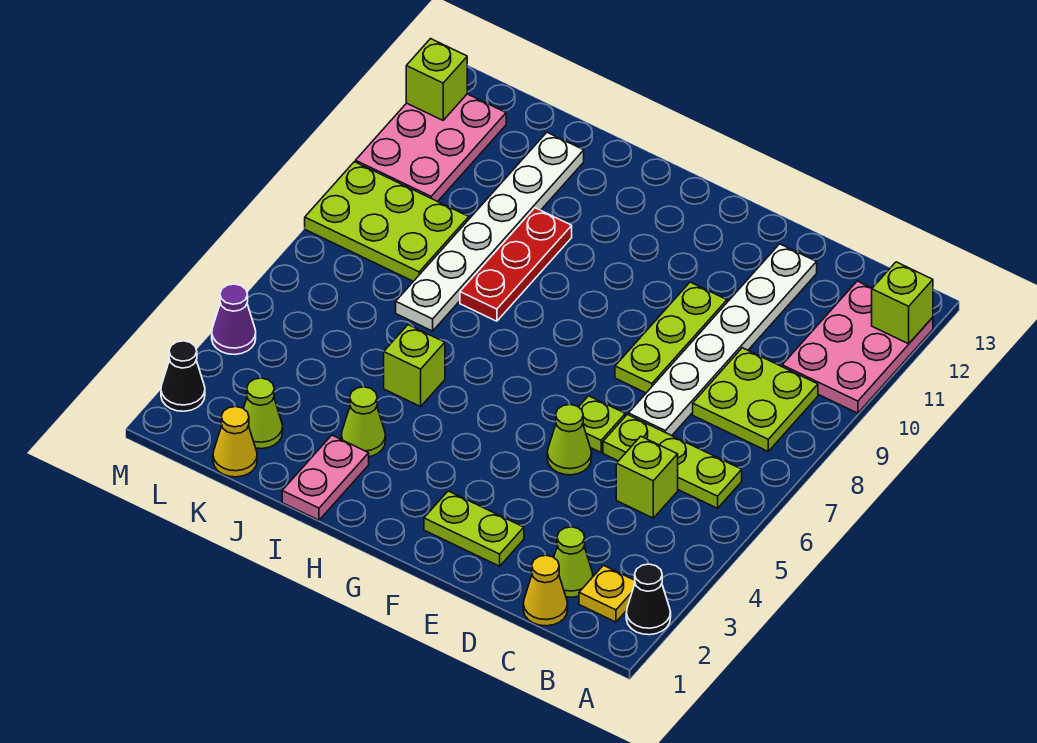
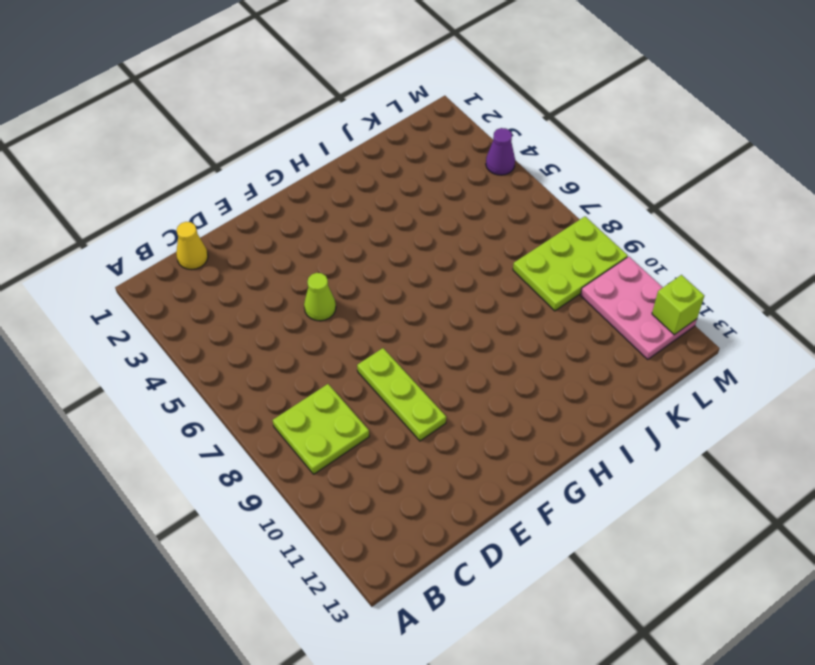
none -> black cone A2 level 1
none -> pink plate A10:B12 level 1
none -> yellow plate B2 level 1

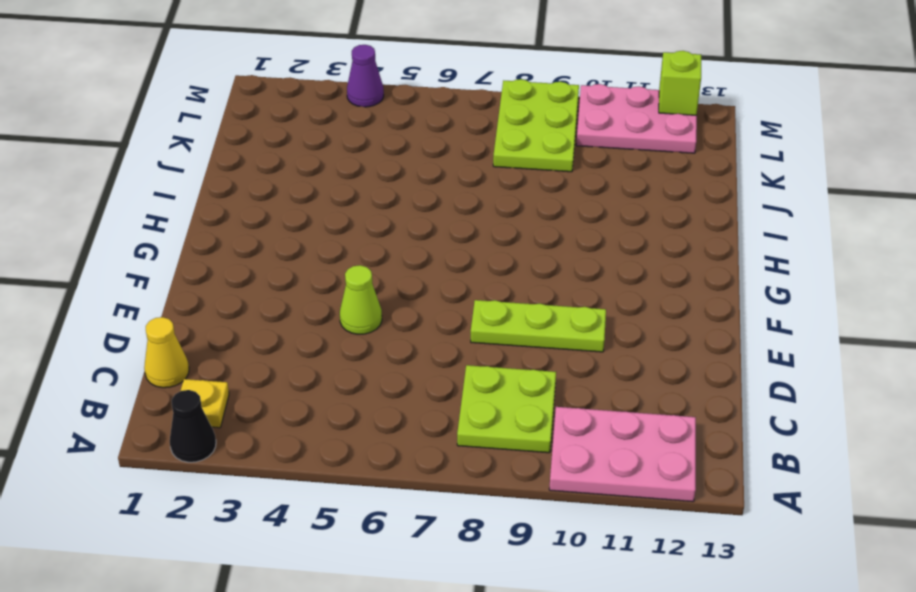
none -> lime plate B6:D6 level 1
none -> lime cone C2 level 1
none -> lime brick C5 level 1

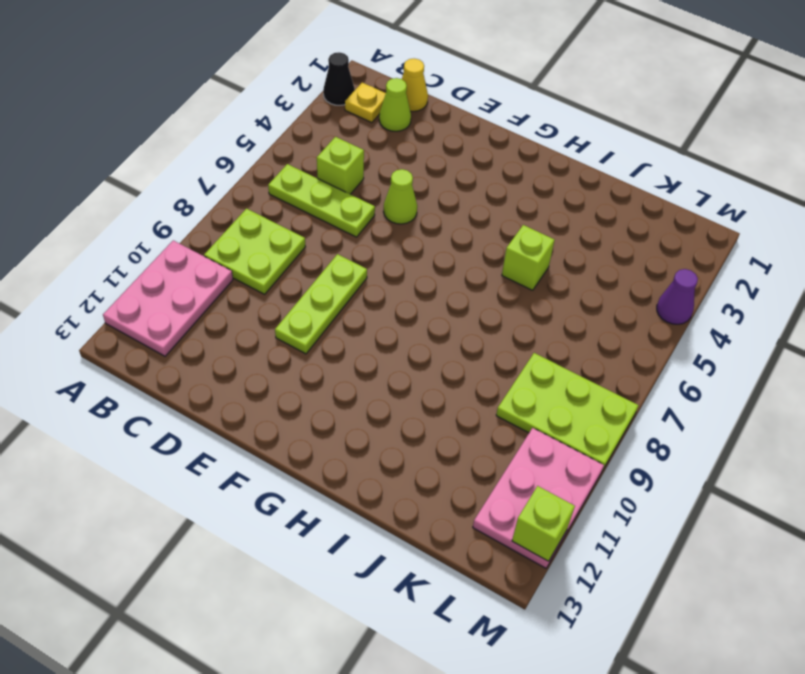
none -> white plate D7:D12 level 1
none -> lime plate E2:F2 level 1
none -> lime plate E6 level 1

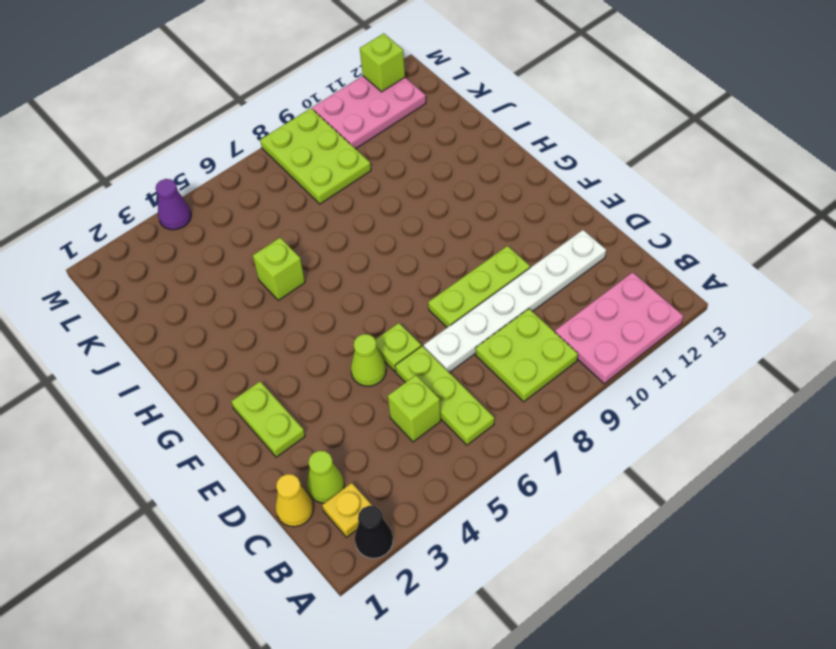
none -> pink plate I1:I2 level 1
none -> lime cone I3 level 1
none -> red plate I8:I10 level 1

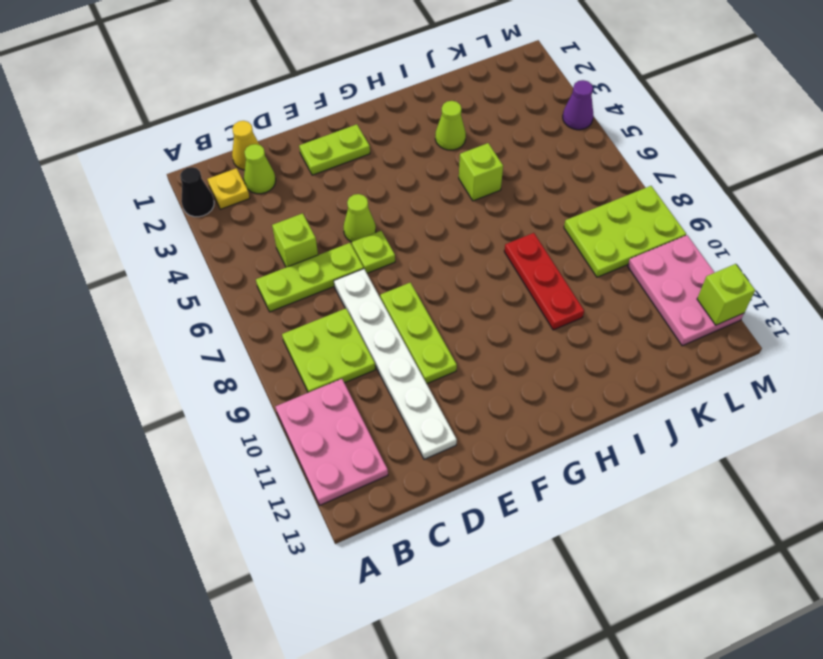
none -> pink plate I1:I2 level 1
none -> white plate J7:J12 level 1
none -> yellow cone K1 level 1

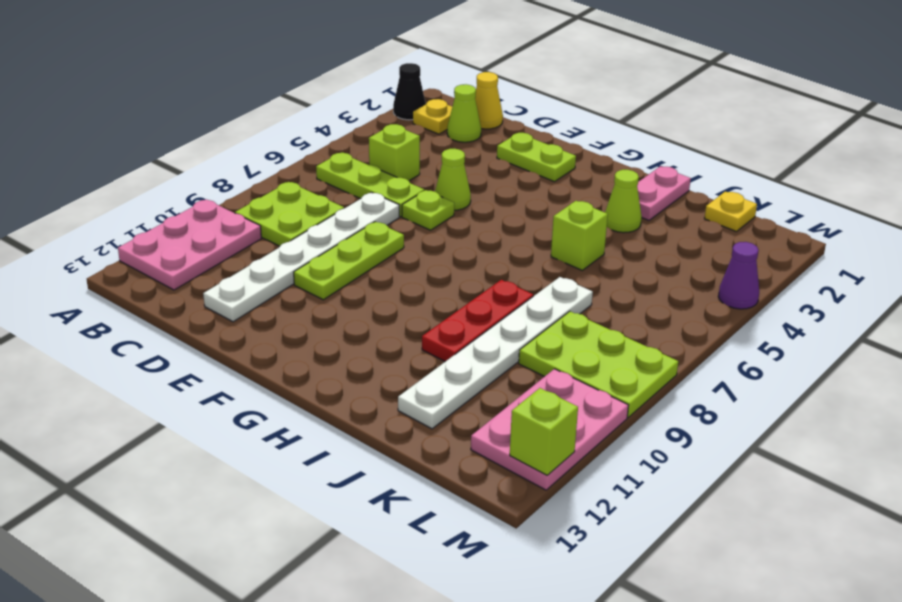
yellow plate K1 level 1 -> yellow cone K1 level 1
none -> lime cone K2 level 1
none -> black cone M2 level 1
none -> lime brick A12 level 2

